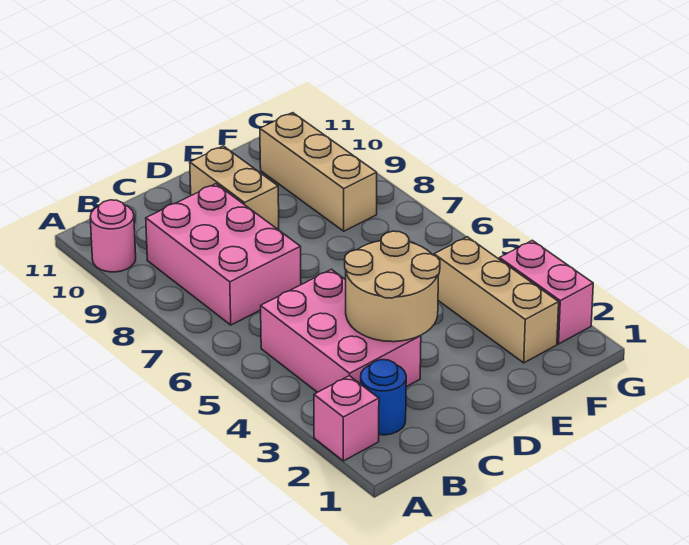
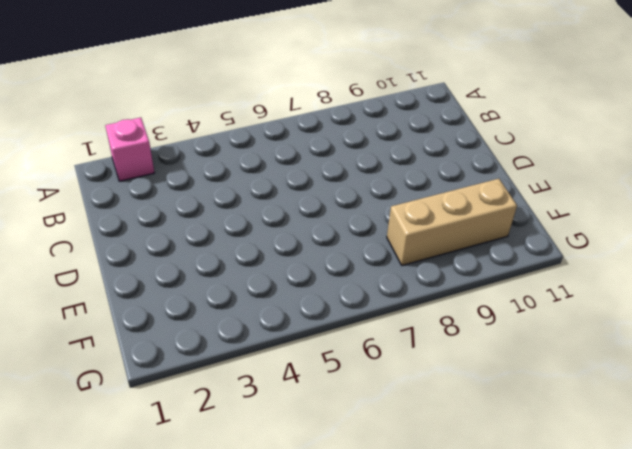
none -> pink round brick A10 level 1
none -> blue round brick B2 level 1

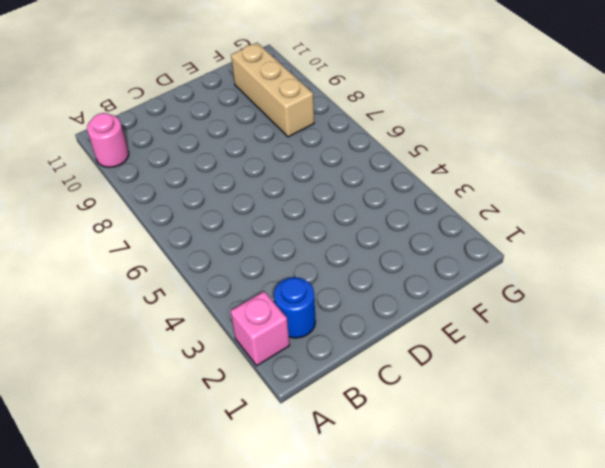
none -> pink brick B3:C5 level 1
none -> pink brick B7:C9 level 1

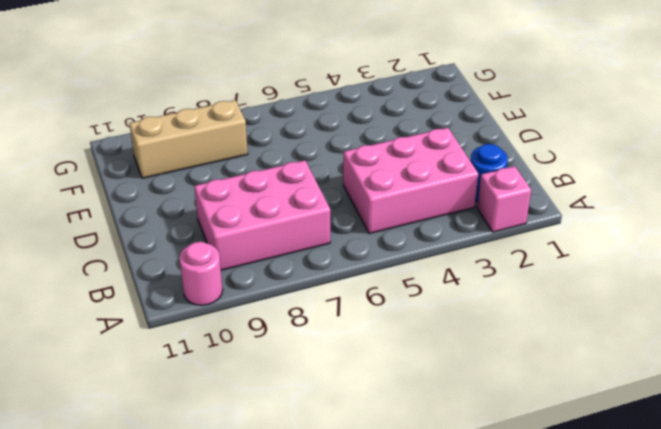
none -> tan brick D9:D10 level 1
none -> tan brick F2:F4 level 1

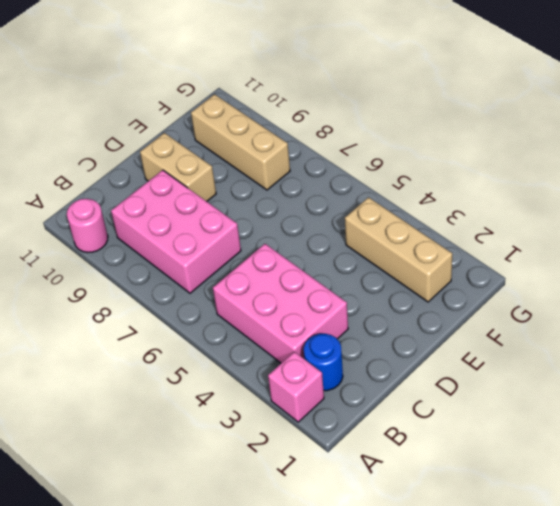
none -> pink brick G2:G3 level 1
none -> tan round brick C3:D4 level 2

